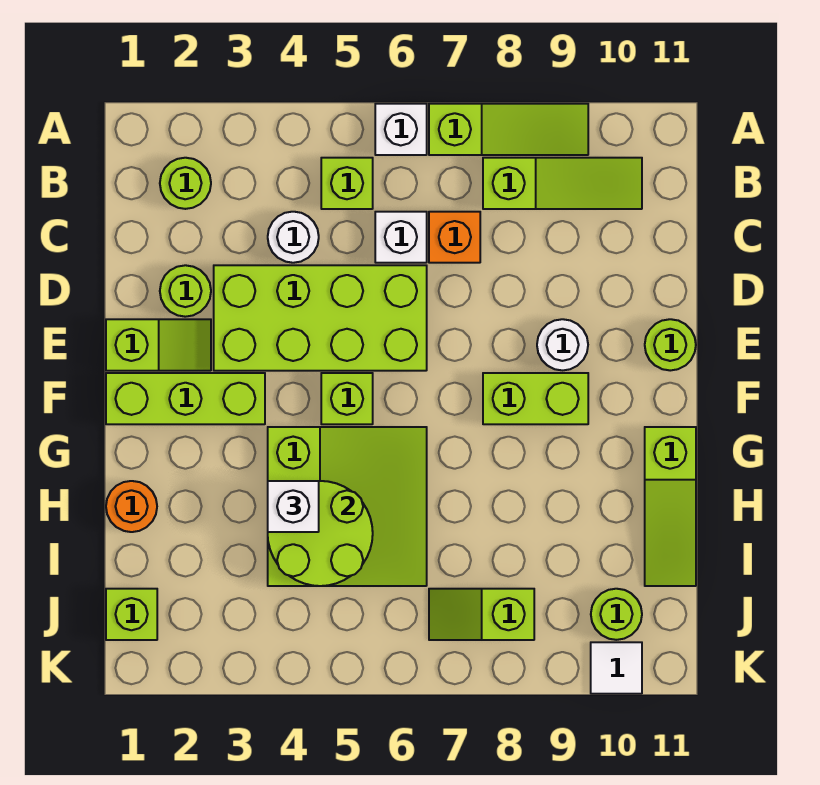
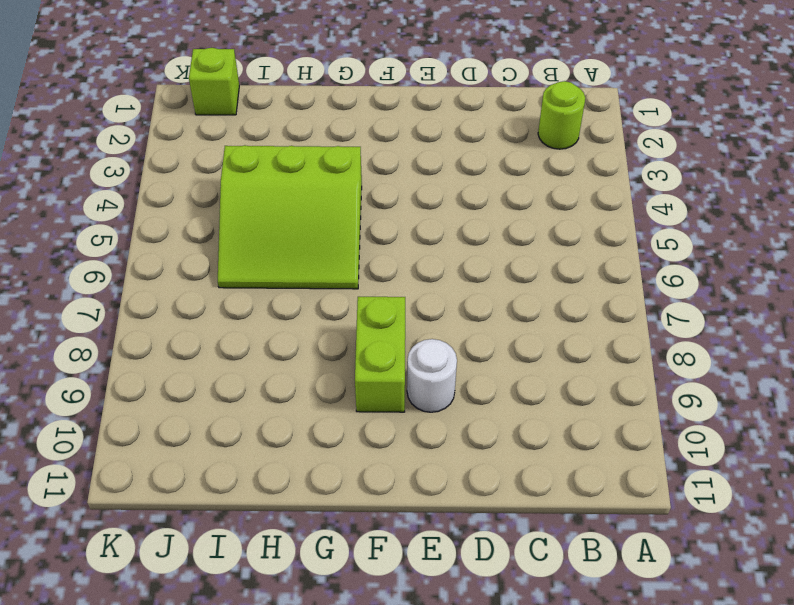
none -> white brick A6 level 1
none -> lime slope A7:A9 level 1 top 7
none -> lime brick B5 level 1

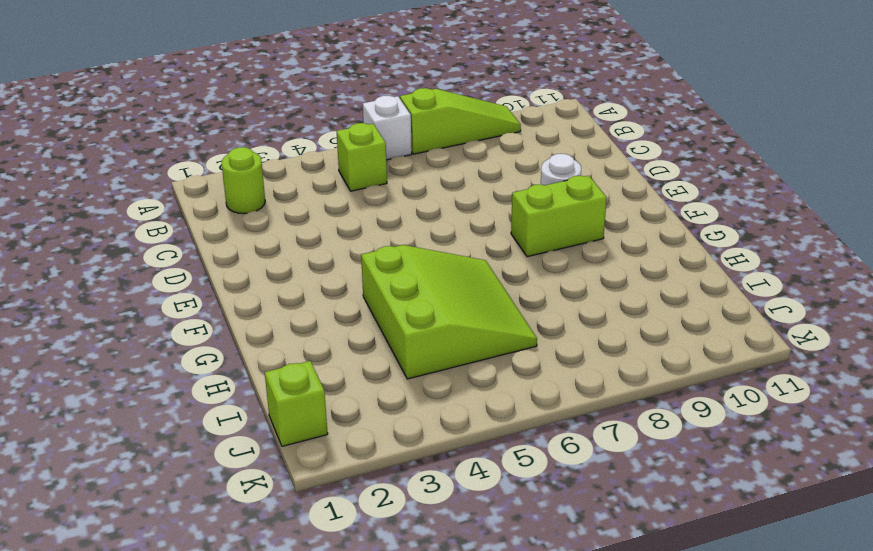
none -> lime slope B8:B10 level 1 top 8
none -> white round brick C4 level 1
none -> white brick C6 level 1

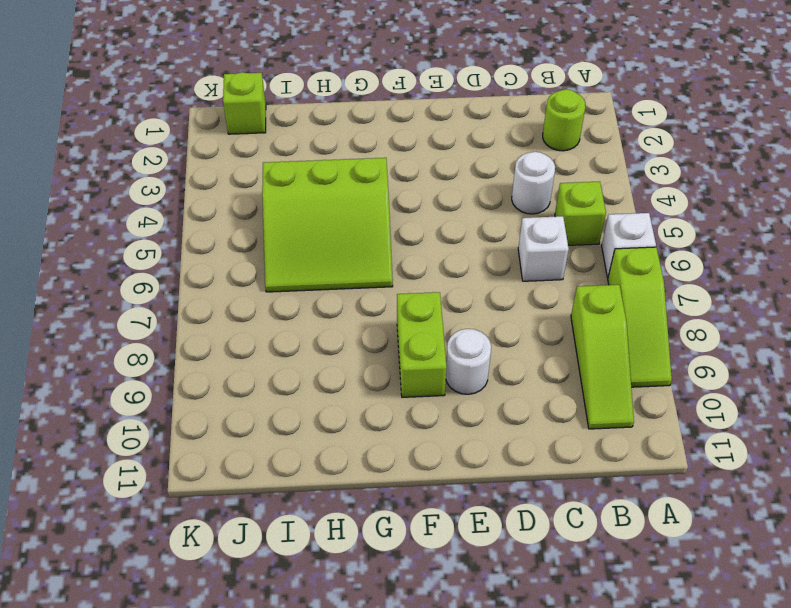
none -> orange brick C7 level 1
none -> lime round brick D2 level 1
none -> lime brick D3:E6 level 1

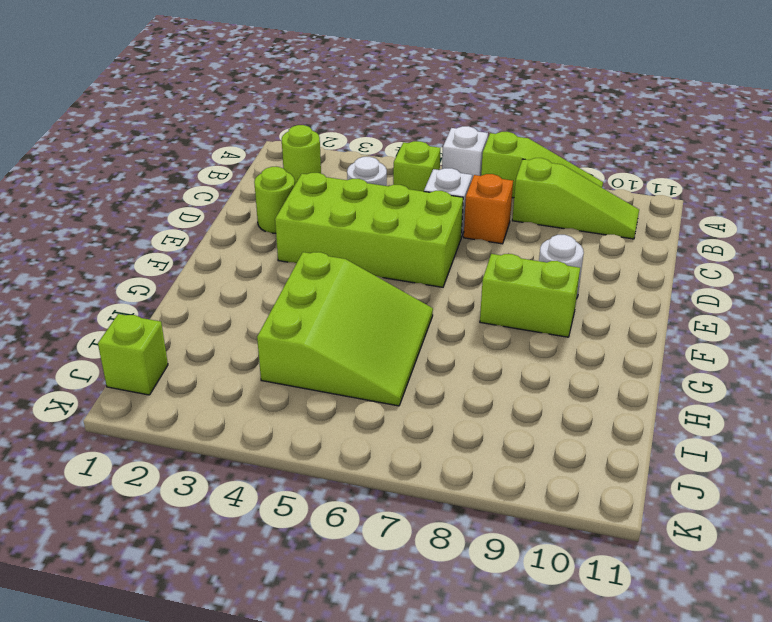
none -> lime slope E1:E2 level 1 top 1
none -> lime round brick E11 level 1
none -> lime brick F1:F3 level 1

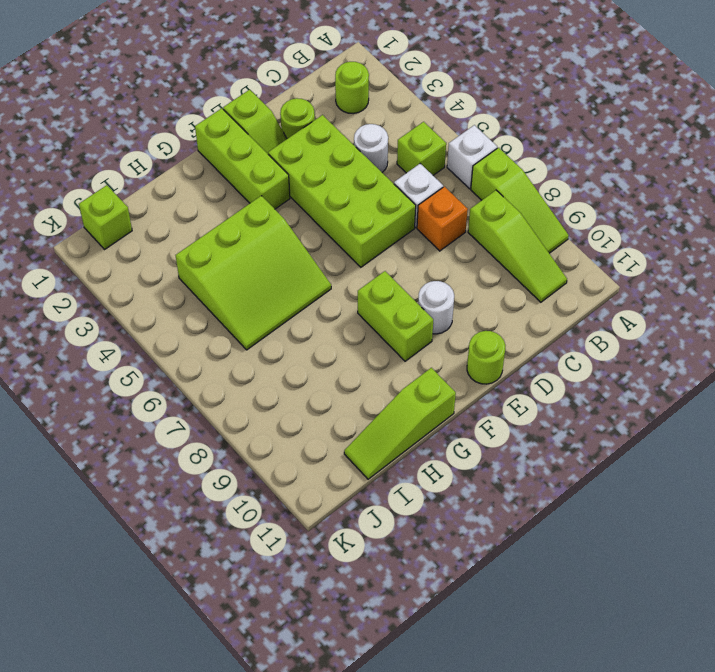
none -> lime brick F5 level 1
none -> orange round brick H1 level 1
none -> lime slope J7:J8 level 1 top 8

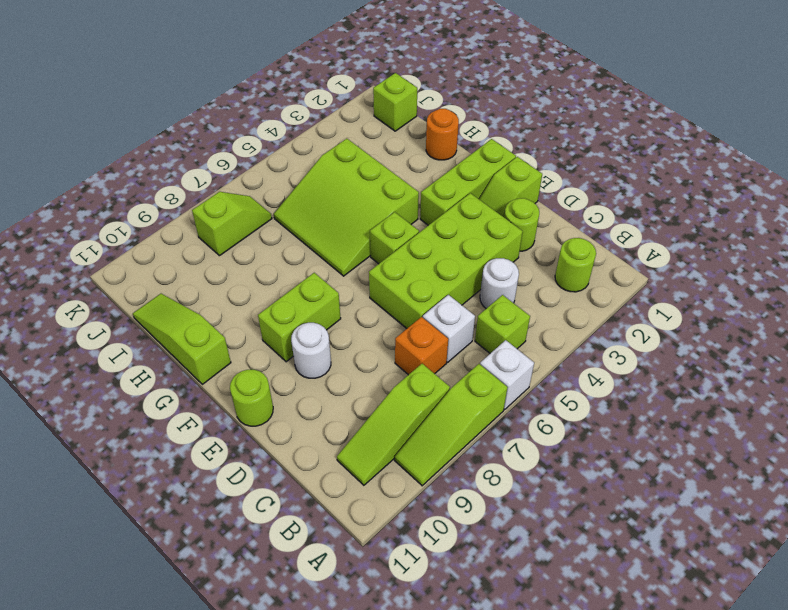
none -> lime round brick J10 level 1
none -> white tile K10 level 1
none -> lime round brick H4:I5 level 2

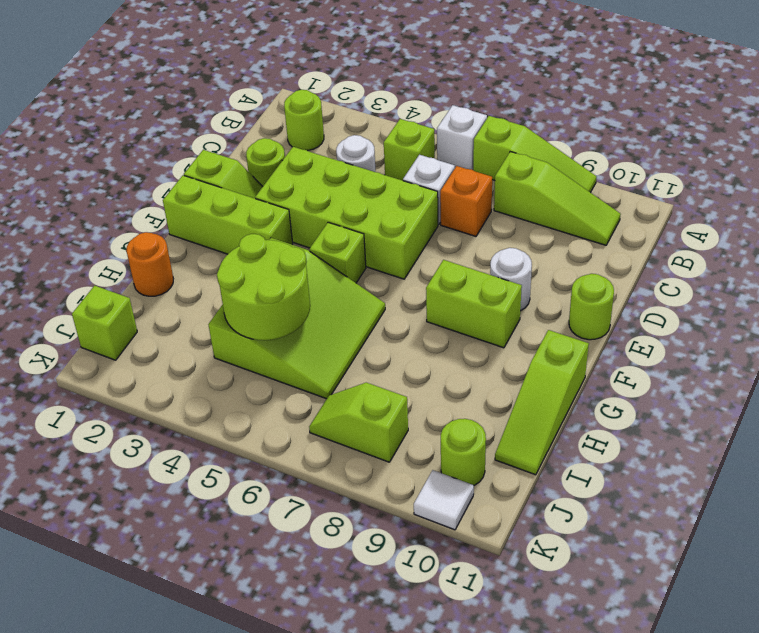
none -> white brick H4 level 3

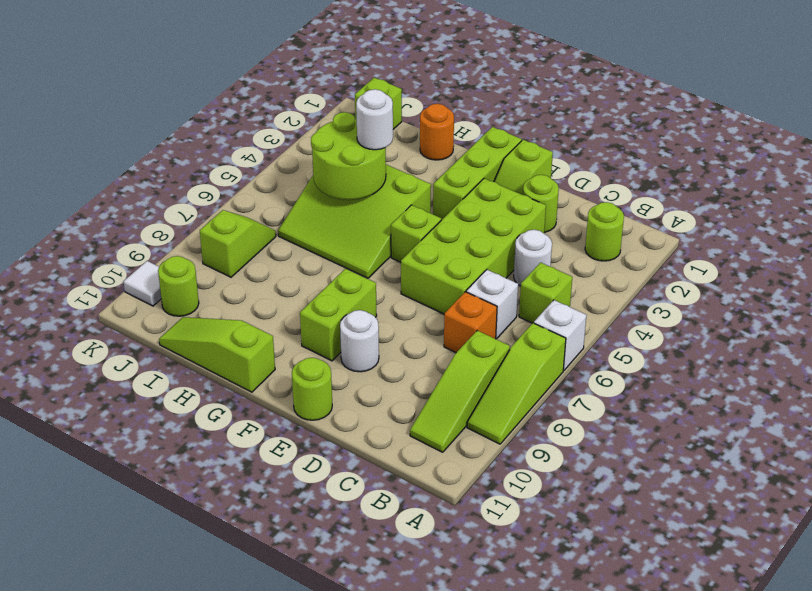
white round brick H4 level 3 -> white brick H4 level 3

